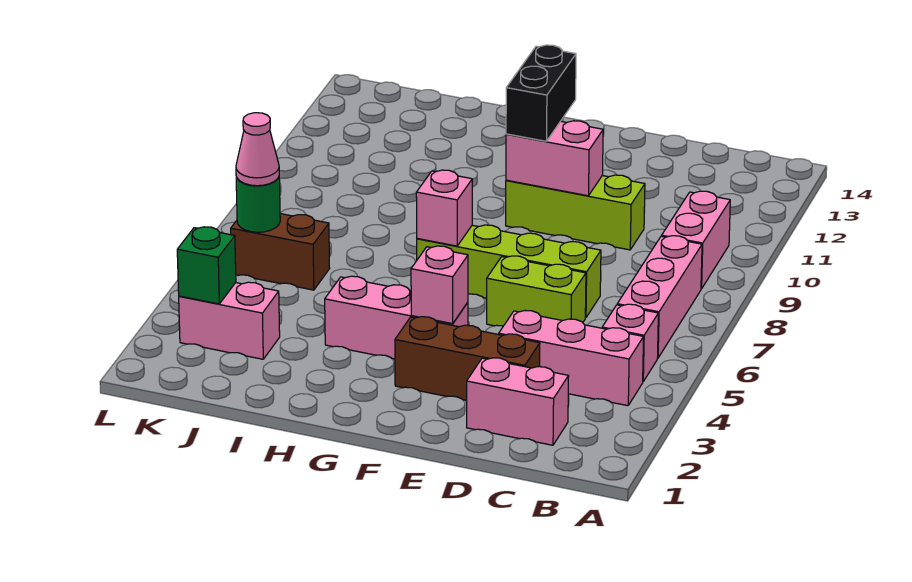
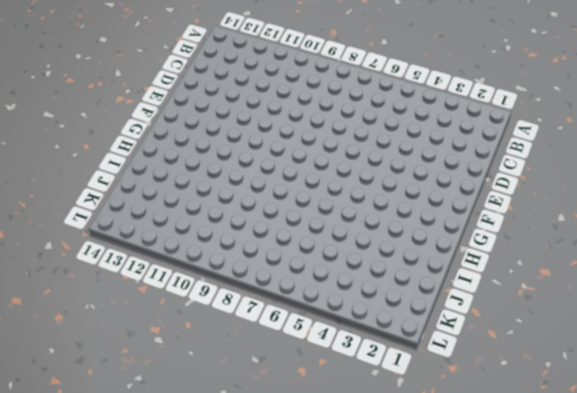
none -> pink brick B4:D4 level 1
none -> pink brick B5 level 1
none -> pink brick B6:B8 level 1

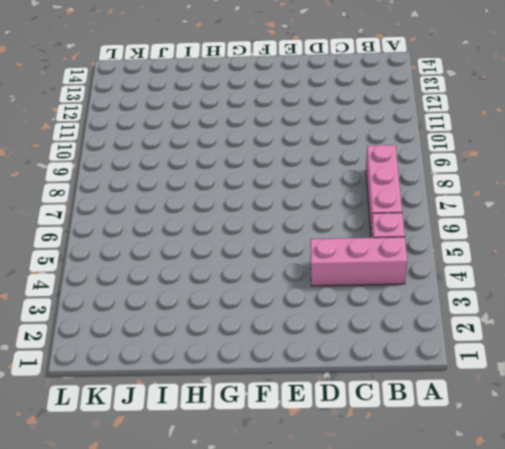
none -> pink brick B9:B10 level 1
none -> pink brick C2:D2 level 1
none -> brown brick D3:F3 level 1

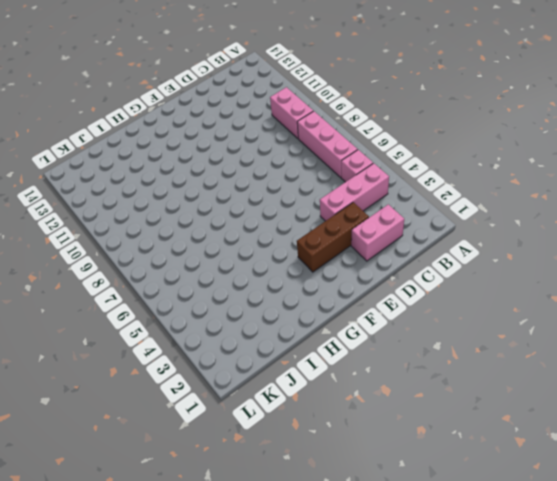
none -> lime brick D6:E6 level 1
none -> lime brick D7:G7 level 1
none -> lime brick D10:F10 level 1

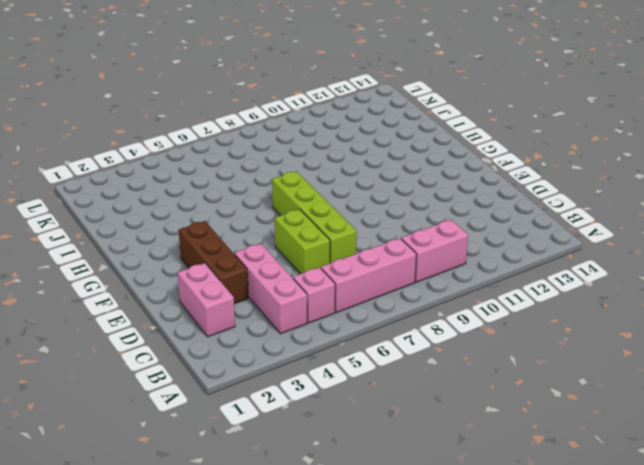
none -> lime brick D10:F10 level 1
none -> pink brick F4:H4 level 1
none -> pink brick J3:K3 level 1

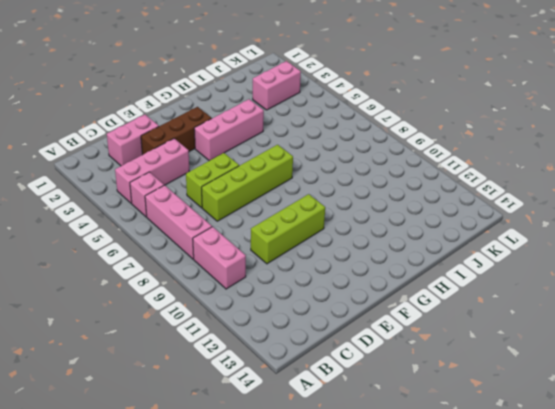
none -> brown brick J6:K6 level 1
none -> pink brick E10:F10 level 2
none -> pink brick F4 level 2

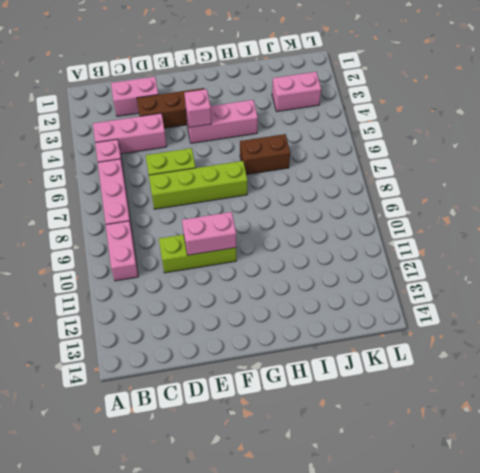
brown brick H6:I6 level 1 -> brown brick J6:K6 level 1
none -> pink brick G7 level 2
none -> green brick K3 level 2
none -> green round brick K6 level 2

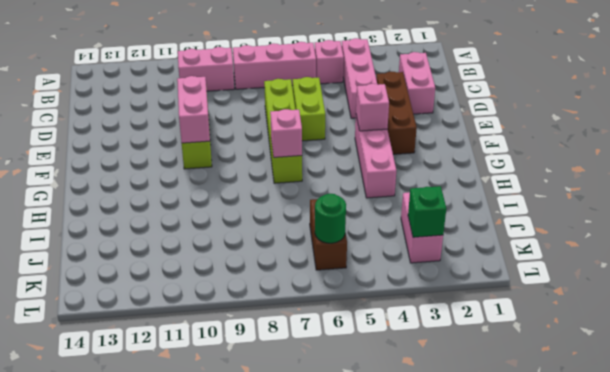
none -> black brick F10:F11 level 3
none -> pink cone K6 level 3

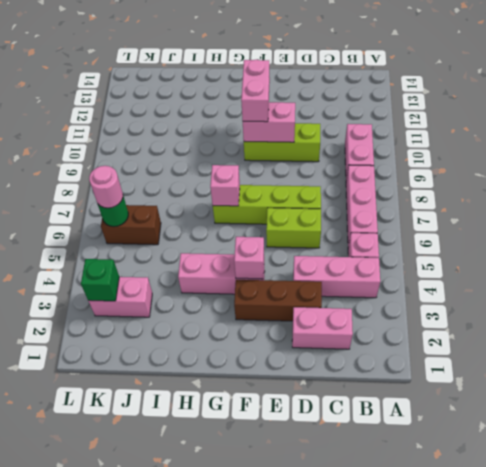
pink brick F10:F11 level 3 -> black brick F10:F11 level 3
pink round brick K6 level 3 -> pink cone K6 level 3

